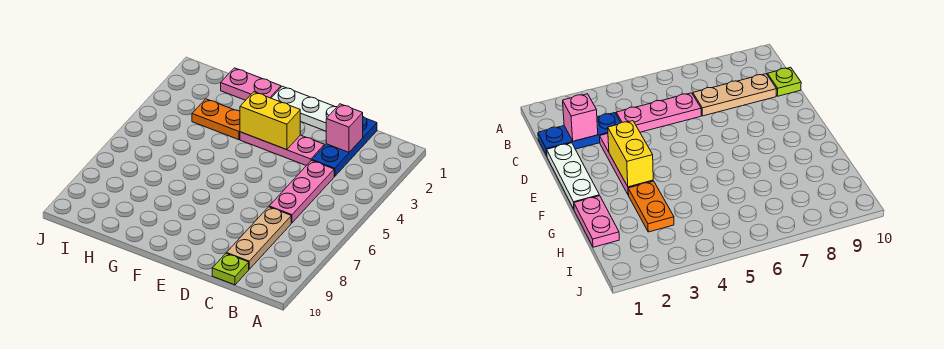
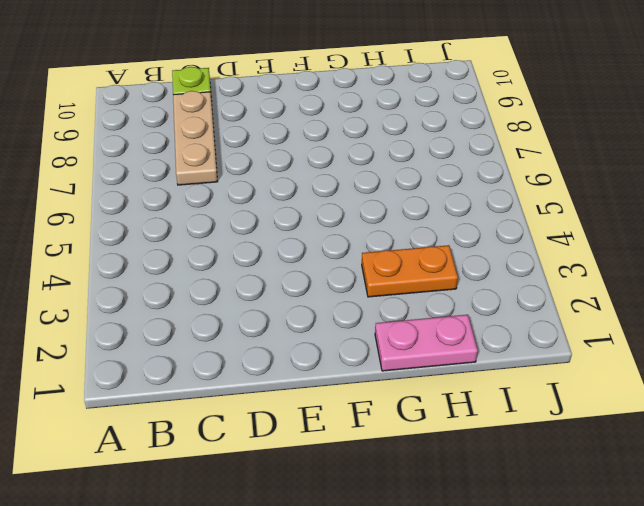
none -> blue plate C1:C3 level 1
none -> pink plate C4:C6 level 1

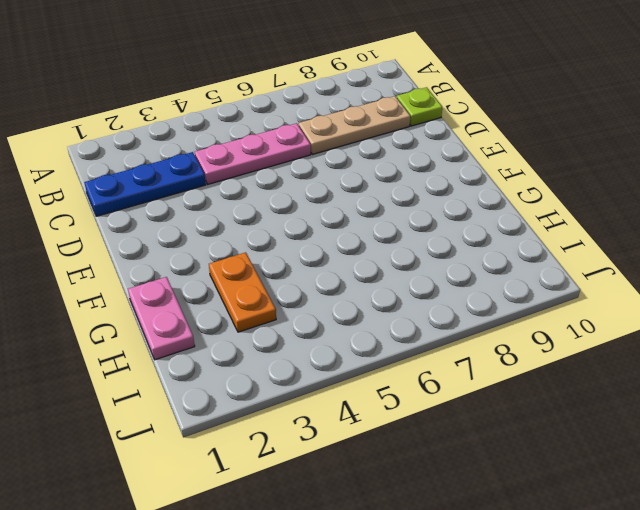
none -> white plate D1:F1 level 1
none -> pink plate D3:F3 level 1

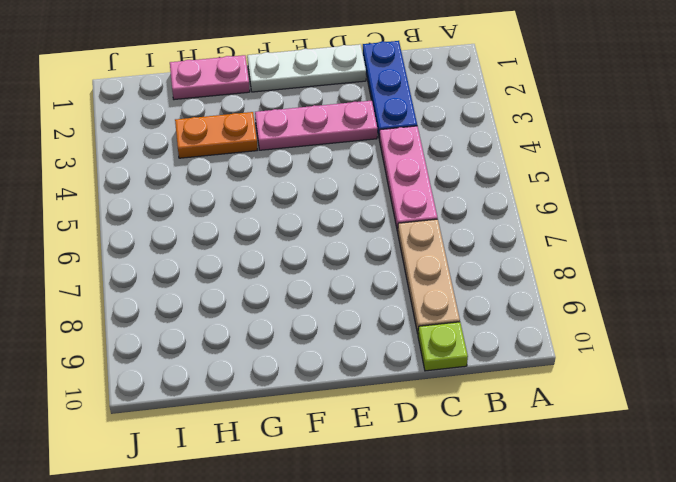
none -> pink brick C2 level 2
none -> yellow brick E3:F3 level 2

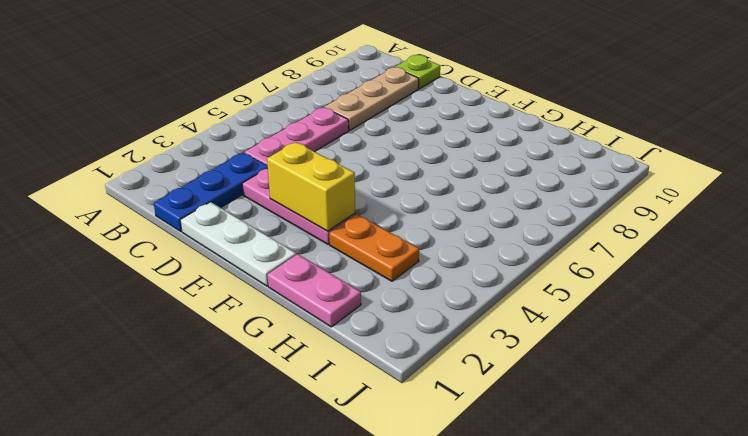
none -> pink brick C2 level 2

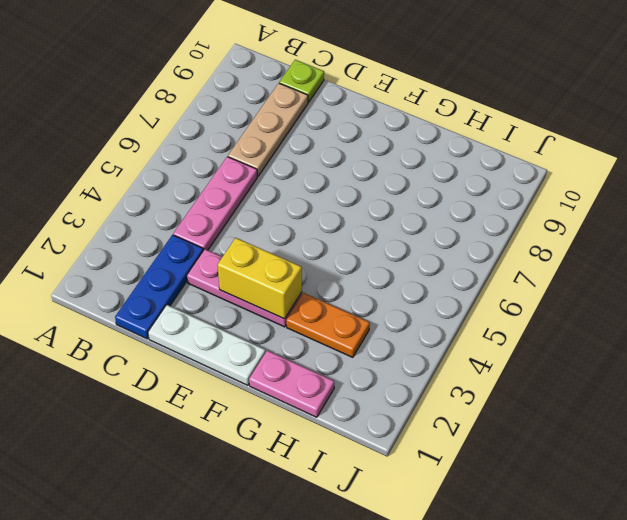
none -> pink brick C2 level 2

